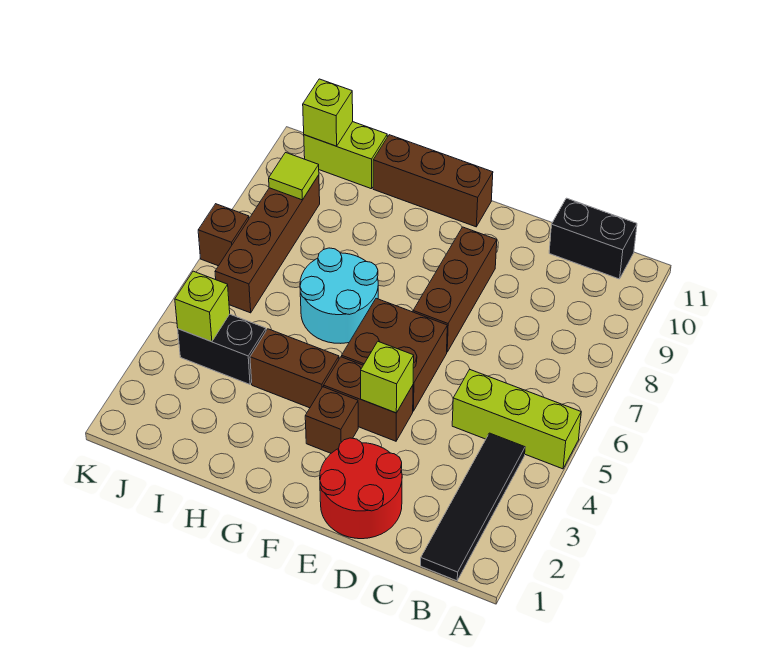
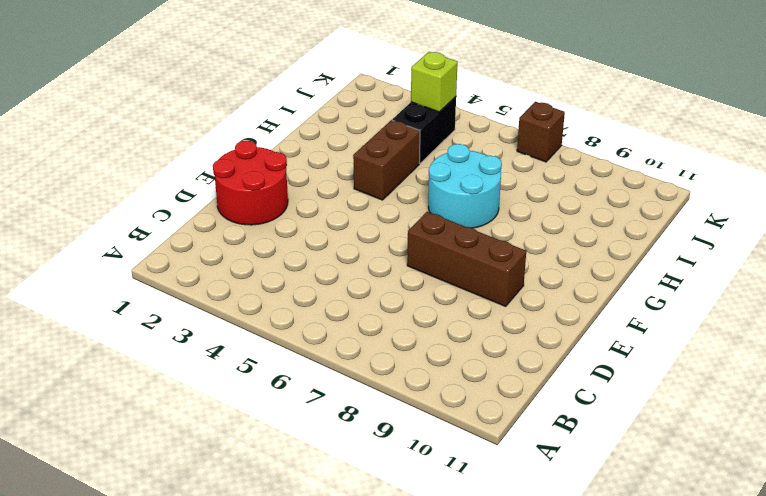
none -> lime brick A5:C5 level 1
none -> black tile B1:B4 level 1
none -> black brick B11:C11 level 1

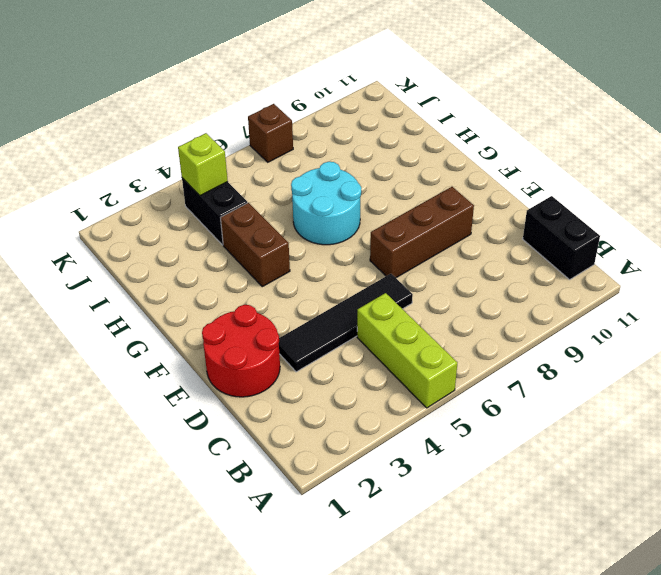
black tile D3:D6 level 1 -> black tile B1:B4 level 1
none -> brown brick E4:F4 level 1
none -> brown brick E5:F6 level 1
none -> brown brick F3 level 1

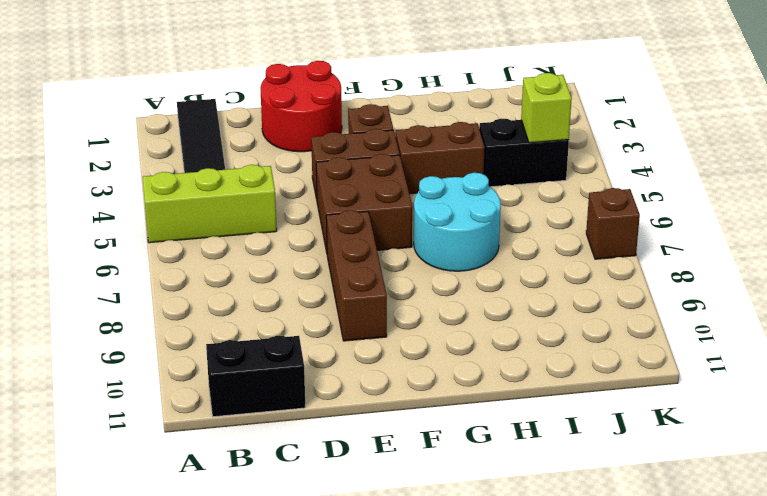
none -> brown brick F11:H11 level 1
none -> lime brick I11:J11 level 1
none -> brown brick J6:J9 level 1

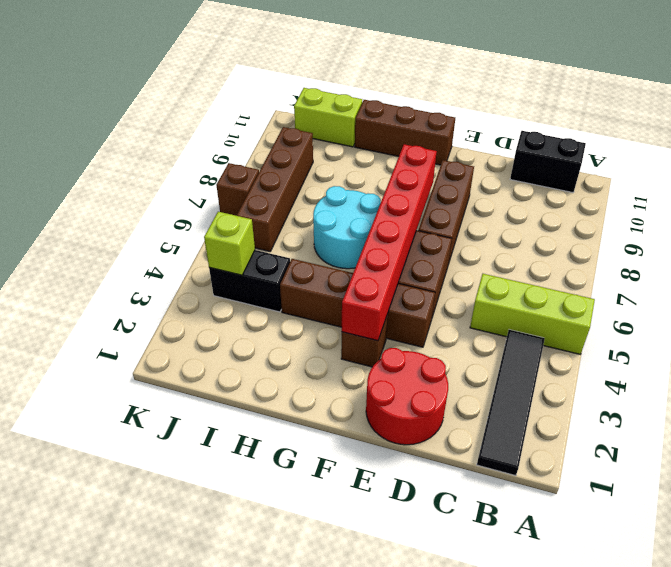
red brick F3:F8 level 2 -> none
none -> lime brick E4 level 2
none -> lime tile J9 level 2
none -> lime brick J11 level 2

